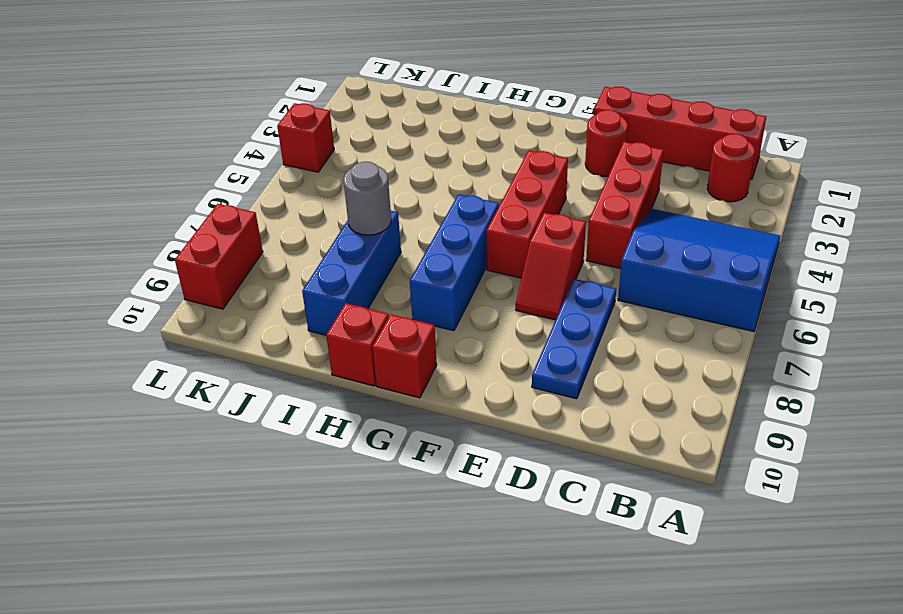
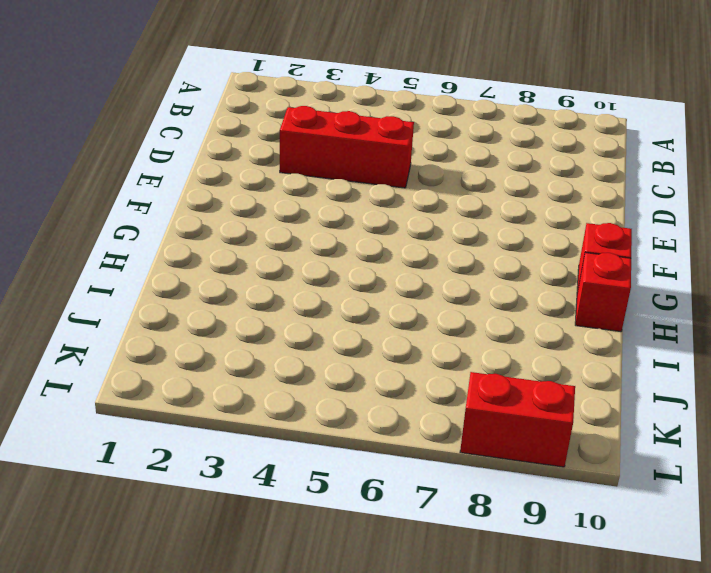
none -> blue slope A4:C6 level 1 top 6
none -> red brick B1:E1 level 1
none -> red round brick B2 level 1

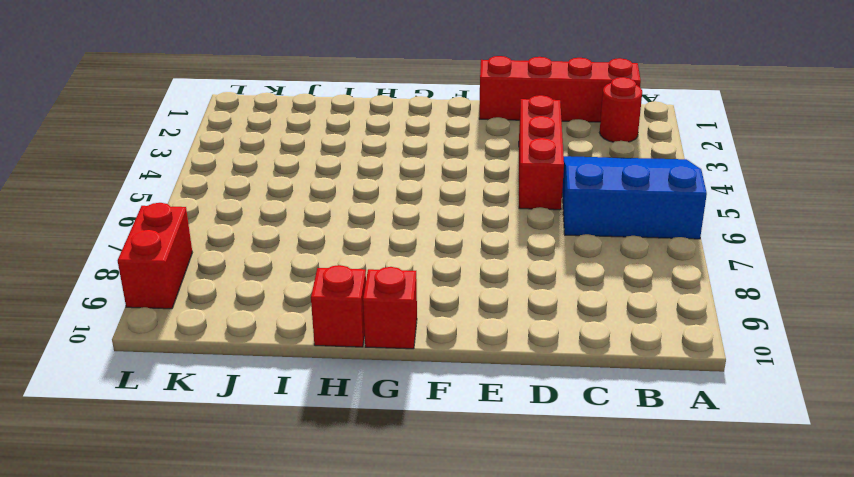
none -> blue plate D7:D9 level 1
none -> red round brick E2 level 1
none -> red slope E6:E7 level 1 top 6

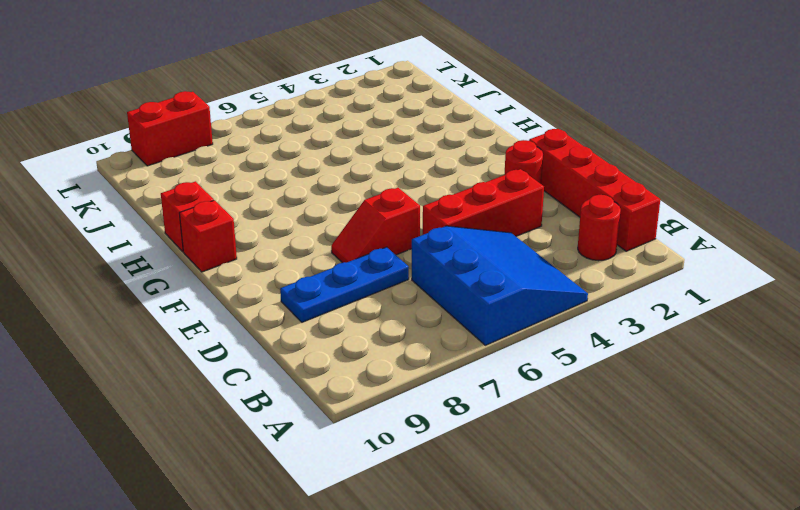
none -> red brick F4:F6 level 1
none -> blue brick G6:G8 level 1
none -> blue brick I7:I9 level 1

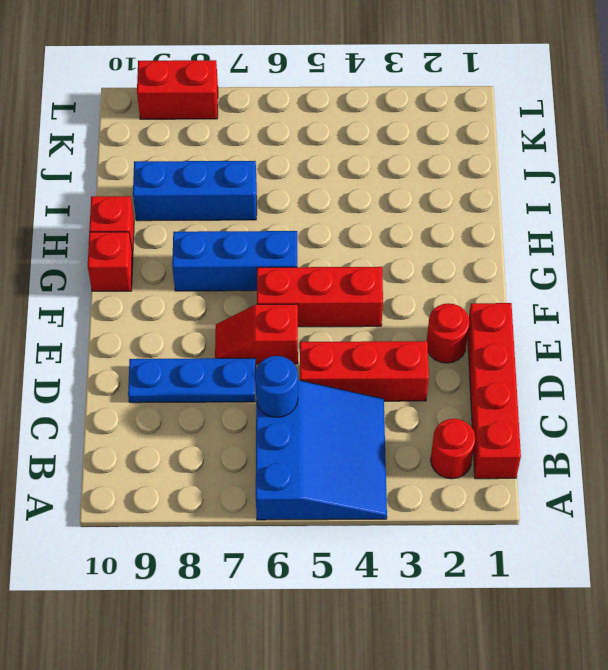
blue round brick C6 level 2 -> none
none -> red brick L4 level 1
none -> grey round brick I7 level 2

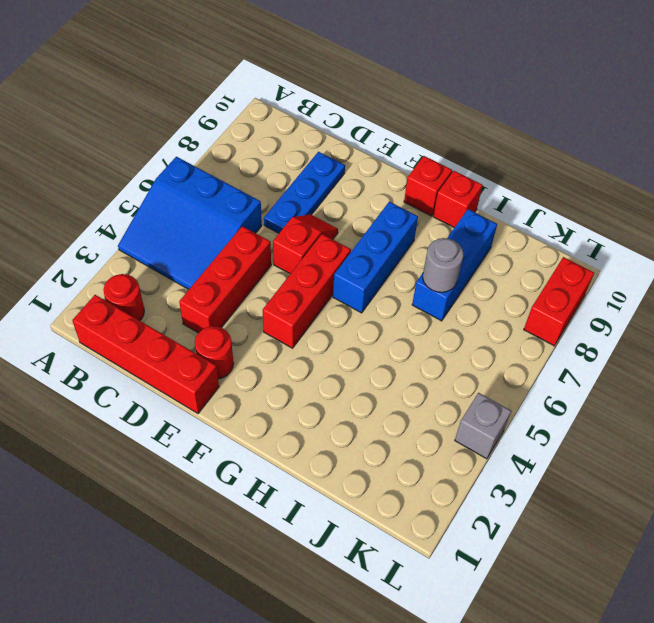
grey brick L4 level 1 -> red brick L4 level 1

